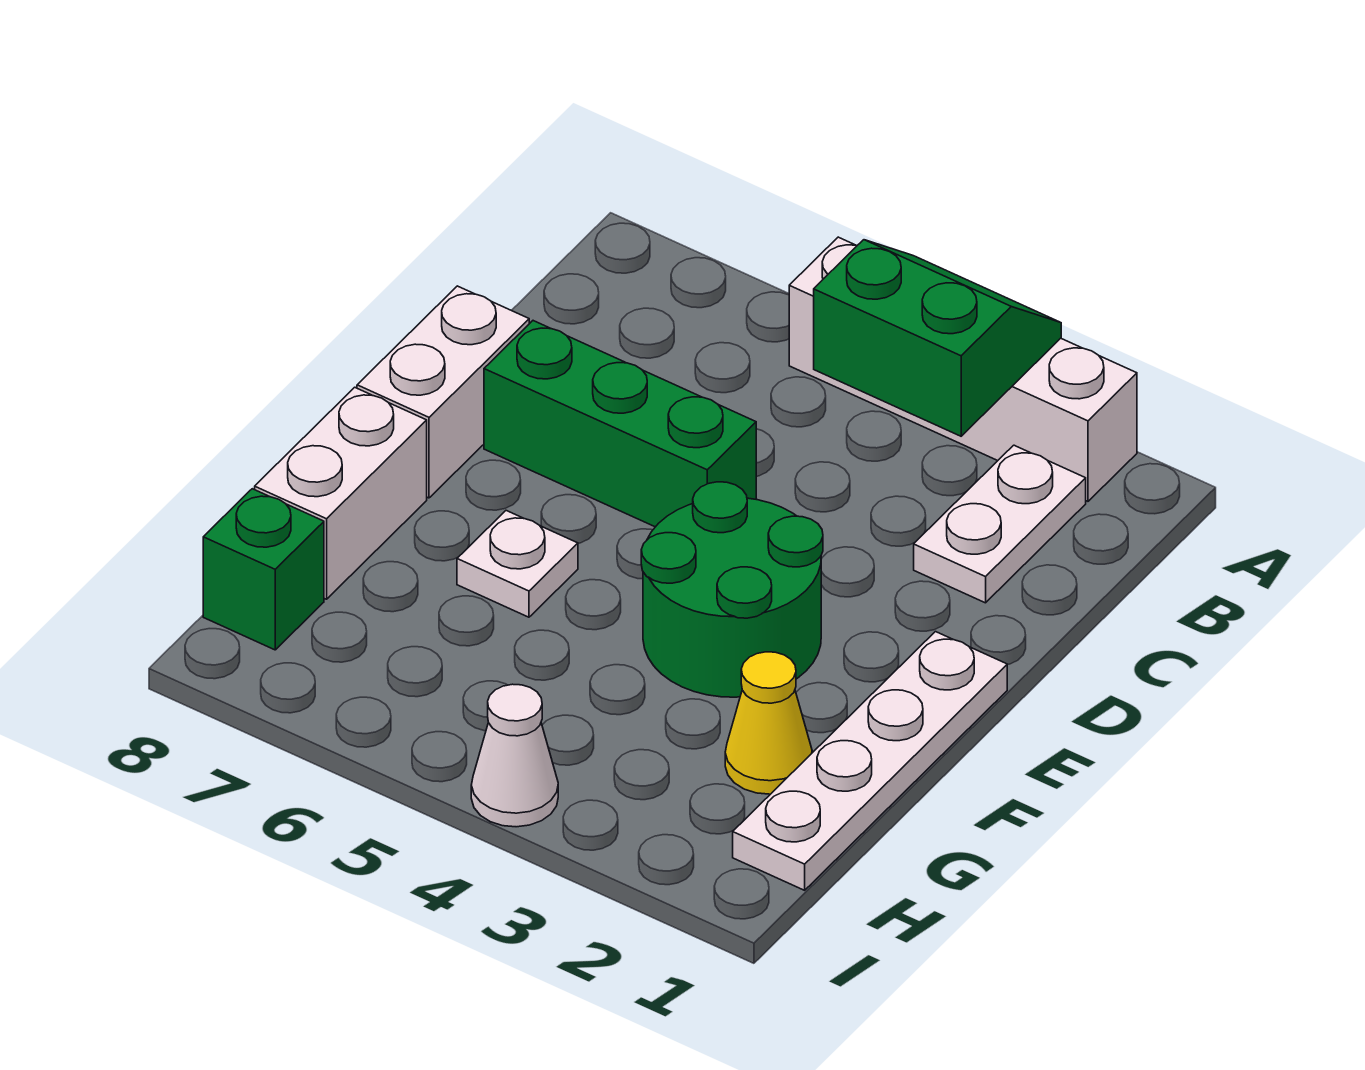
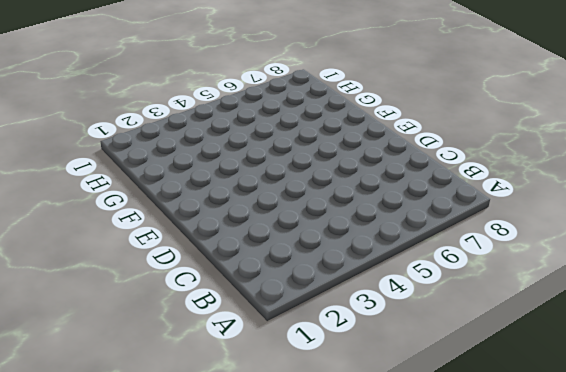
none -> white brick A2:A5 level 1
none -> white plate B2:C2 level 1
none -> green brick D5:D7 level 1

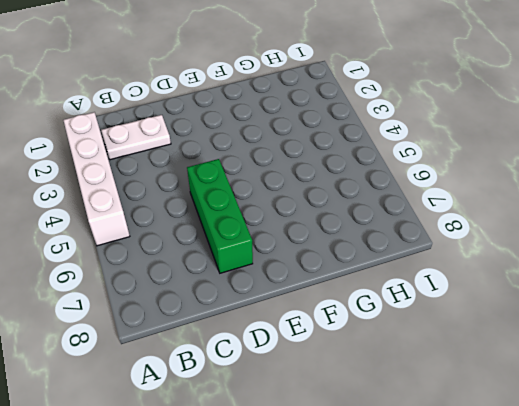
none -> white brick D8:E8 level 1
none -> white plate E1:H1 level 1
none -> green round brick E3:F4 level 1

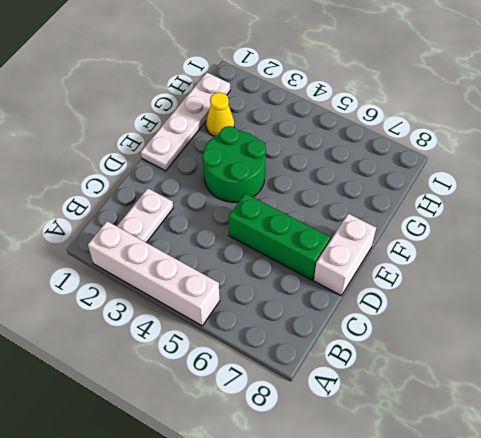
none -> white plate F6 level 1
none -> white brick F8:G8 level 1
none -> green brick H8 level 1

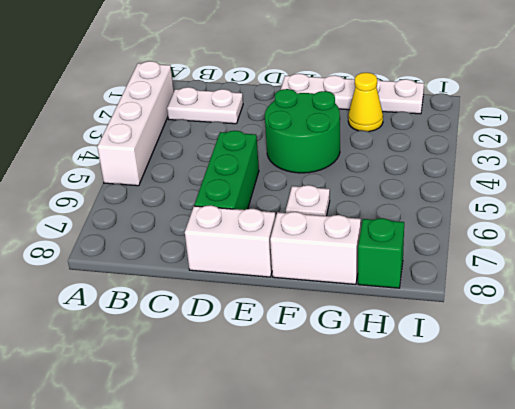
none -> white cone I4 level 1
none -> green slope A3:B4 level 2 top B

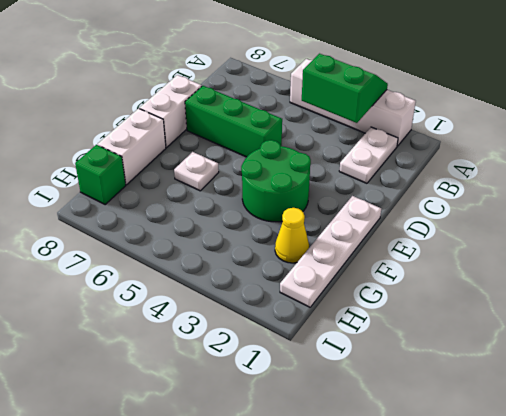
none -> white cone I4 level 1

